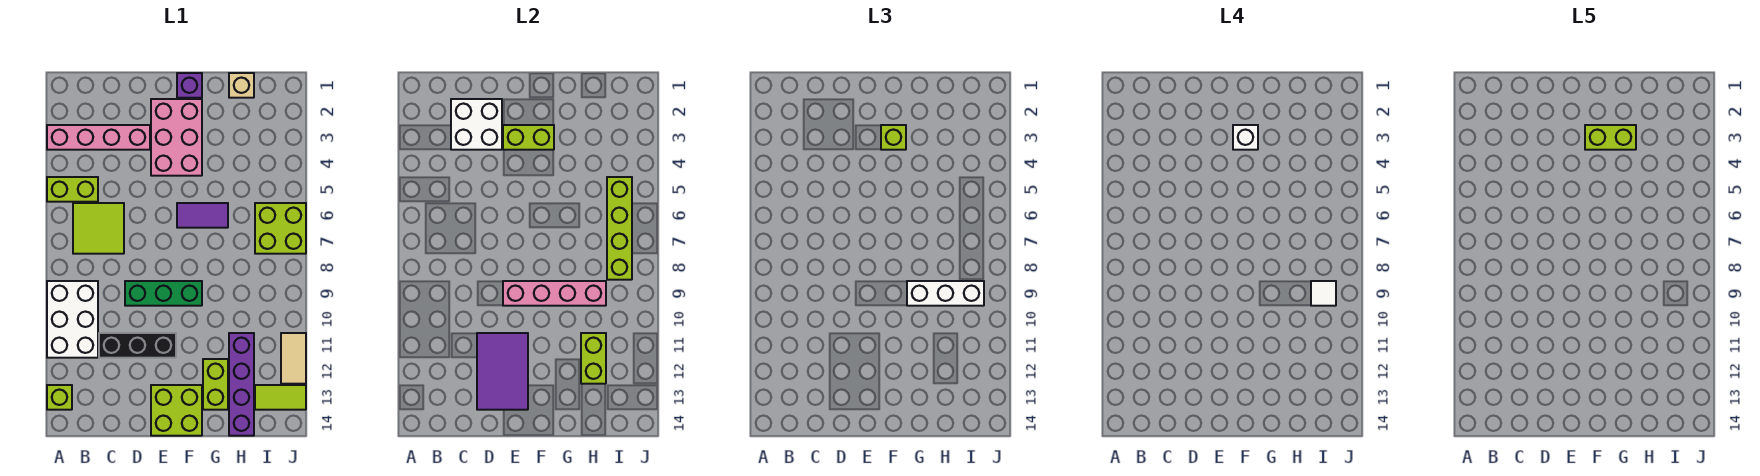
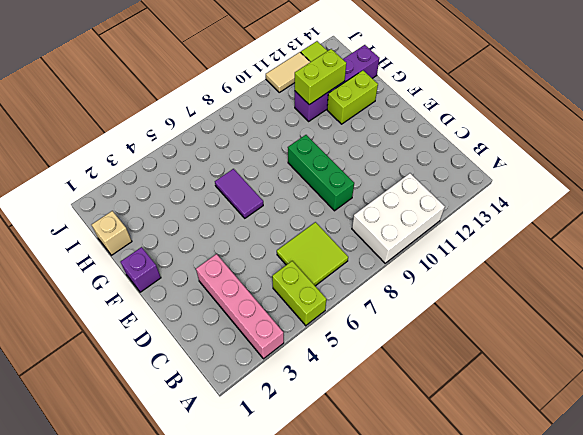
none -> lime brick A13 level 1
none -> black brick C11:E11 level 1
none -> pink brick E2:F4 level 1

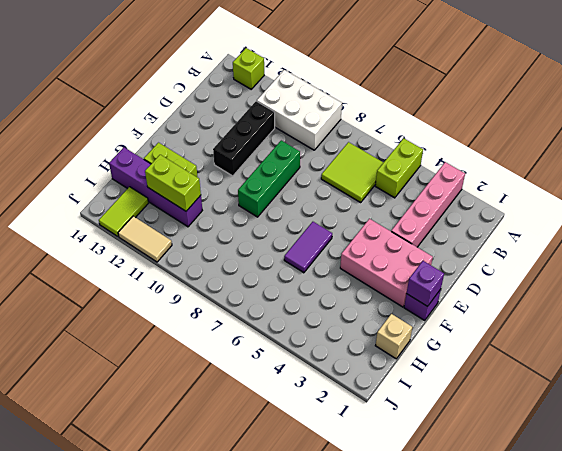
purple brick F1 level 2 -> none
none -> lime brick E13:F14 level 1
none -> lime brick I6:J7 level 1
none -> white brick C2:D3 level 2

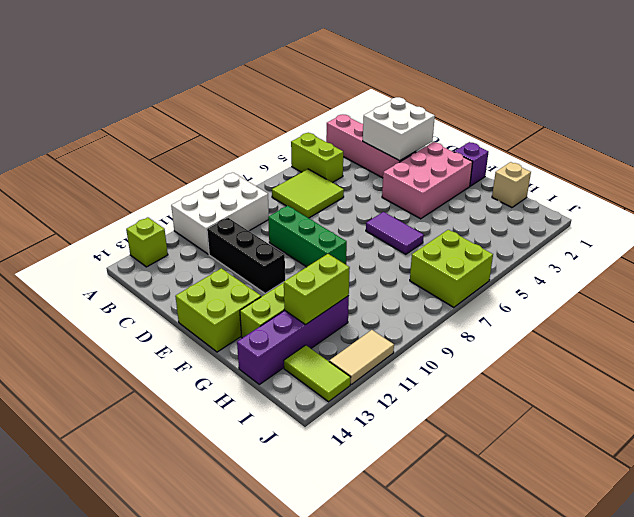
none -> purple tile D11:E13 level 2
none -> lime brick E3:F3 level 2
none -> pink brick E9:H9 level 2

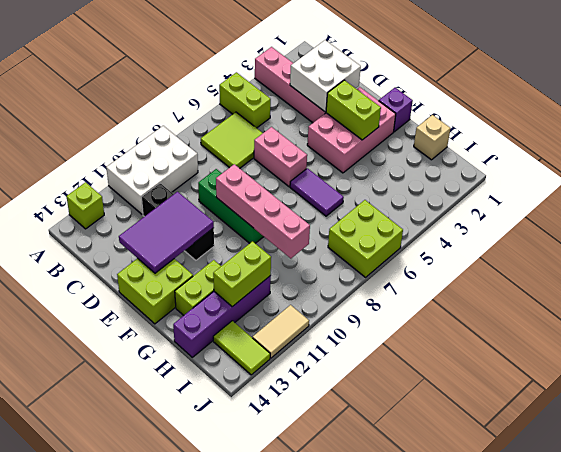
pink brick D6:E6 level 1 -> none
none -> lime brick I5:I8 level 2
none -> lime brick F3 level 3
none -> white brick G9:I9 level 3

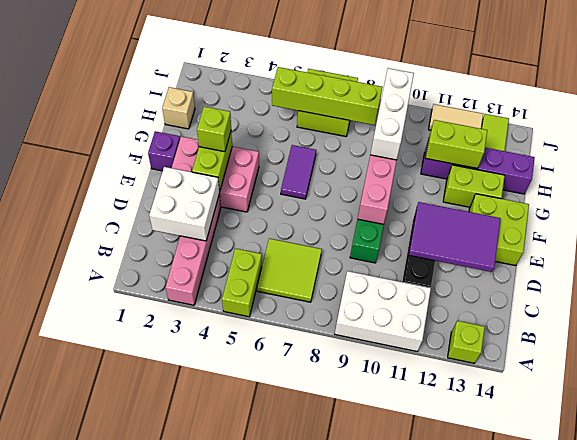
none -> white brick F3 level 4
none -> white tile I9 level 4
none -> lime brick F3:G3 level 5

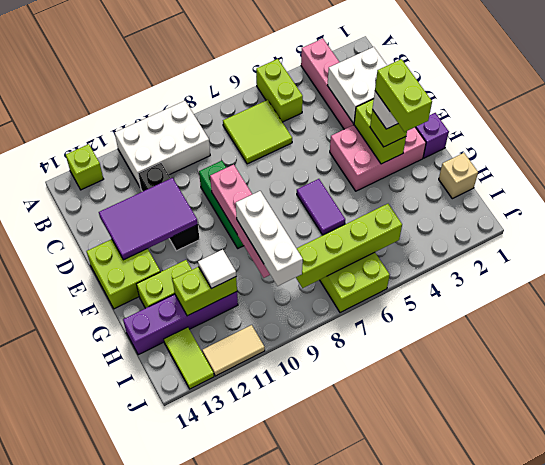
white tile H11 level 3 -> white tile I9 level 4

